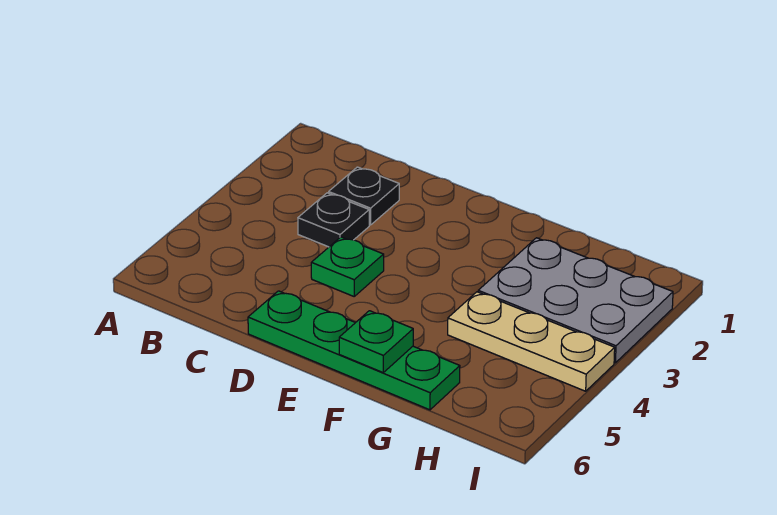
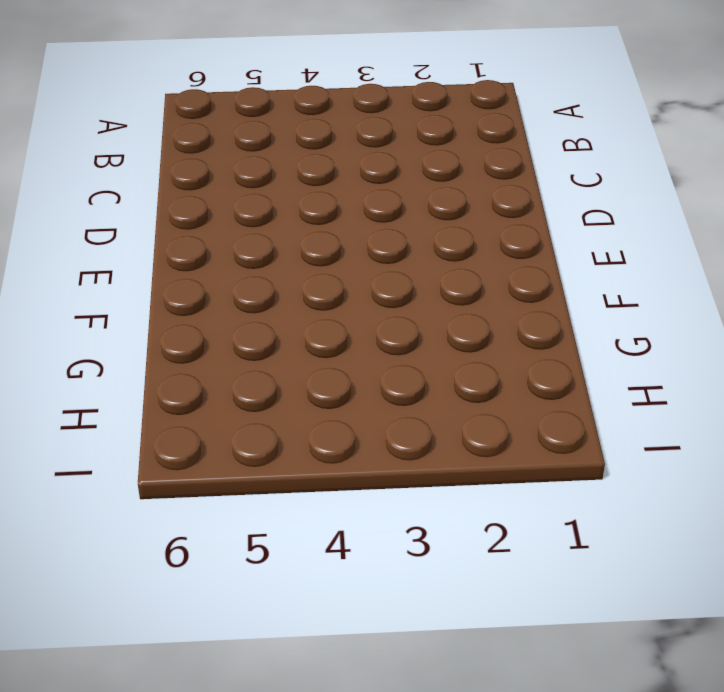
none -> black plate C2 level 1
none -> black plate C3 level 1

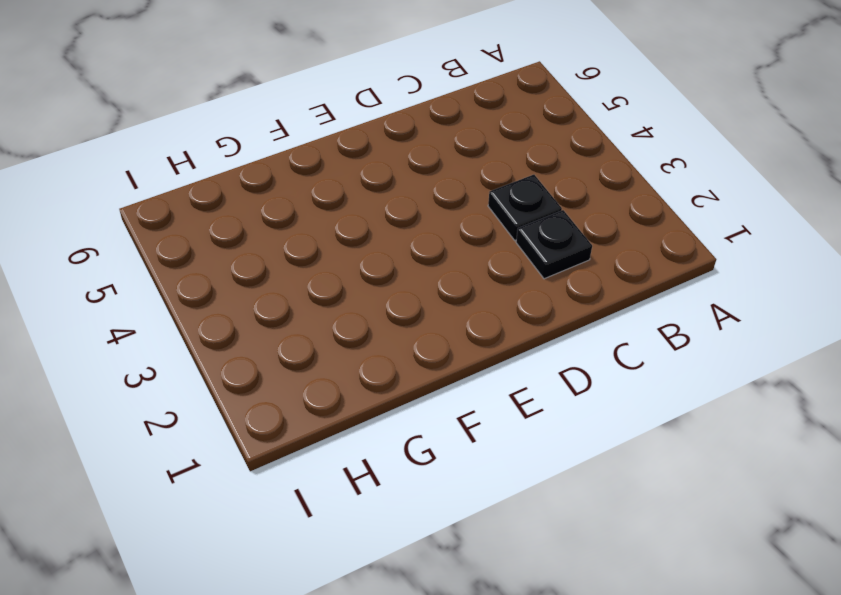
none -> green plate D4 level 1
none -> green plate D6:G6 level 1

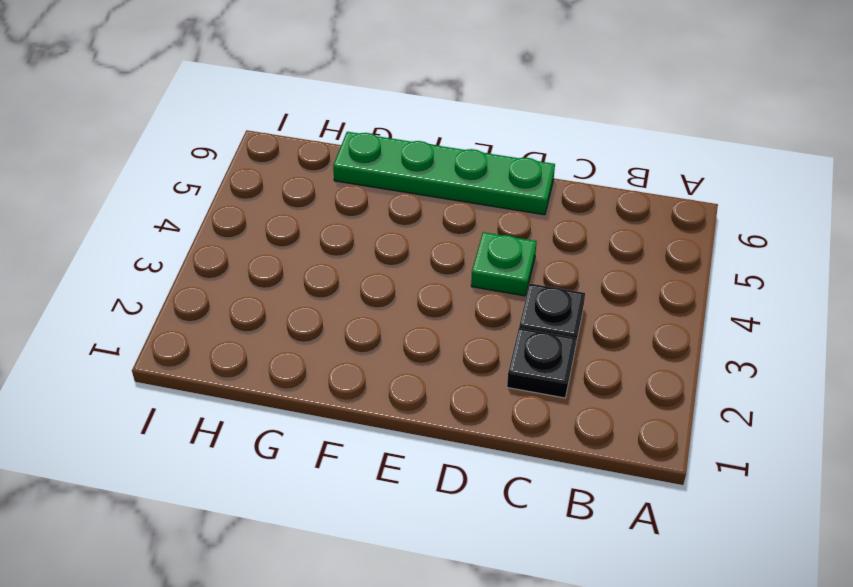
none -> grey plate G2:I3 level 1
none -> tan plate G4:I4 level 1

